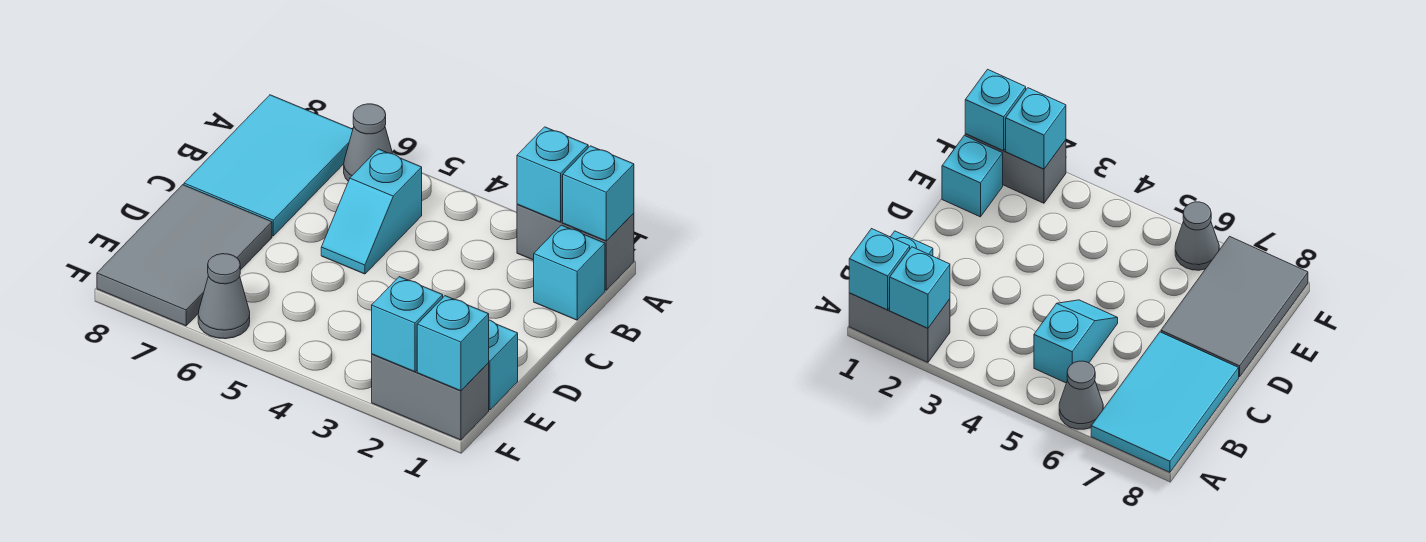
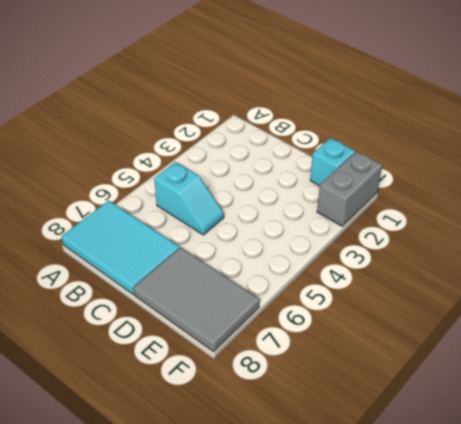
none -> grey brick A1:A2 level 1
none -> grey cone A6 level 1
none -> cyan brick B1 level 1

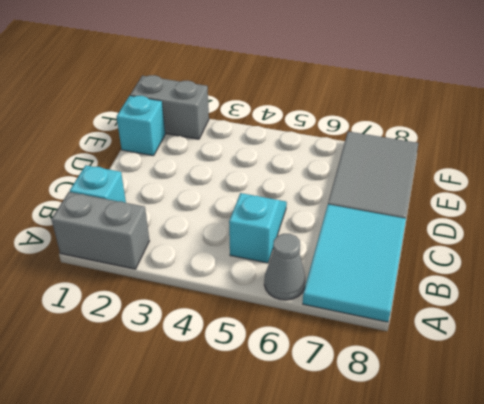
none -> grey cone F6 level 1
none -> cyan brick A1 level 2
none -> cyan brick A2 level 2

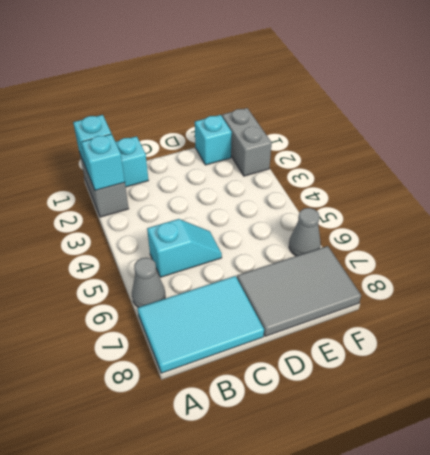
none -> cyan brick F1 level 2
none -> cyan brick F2 level 2

